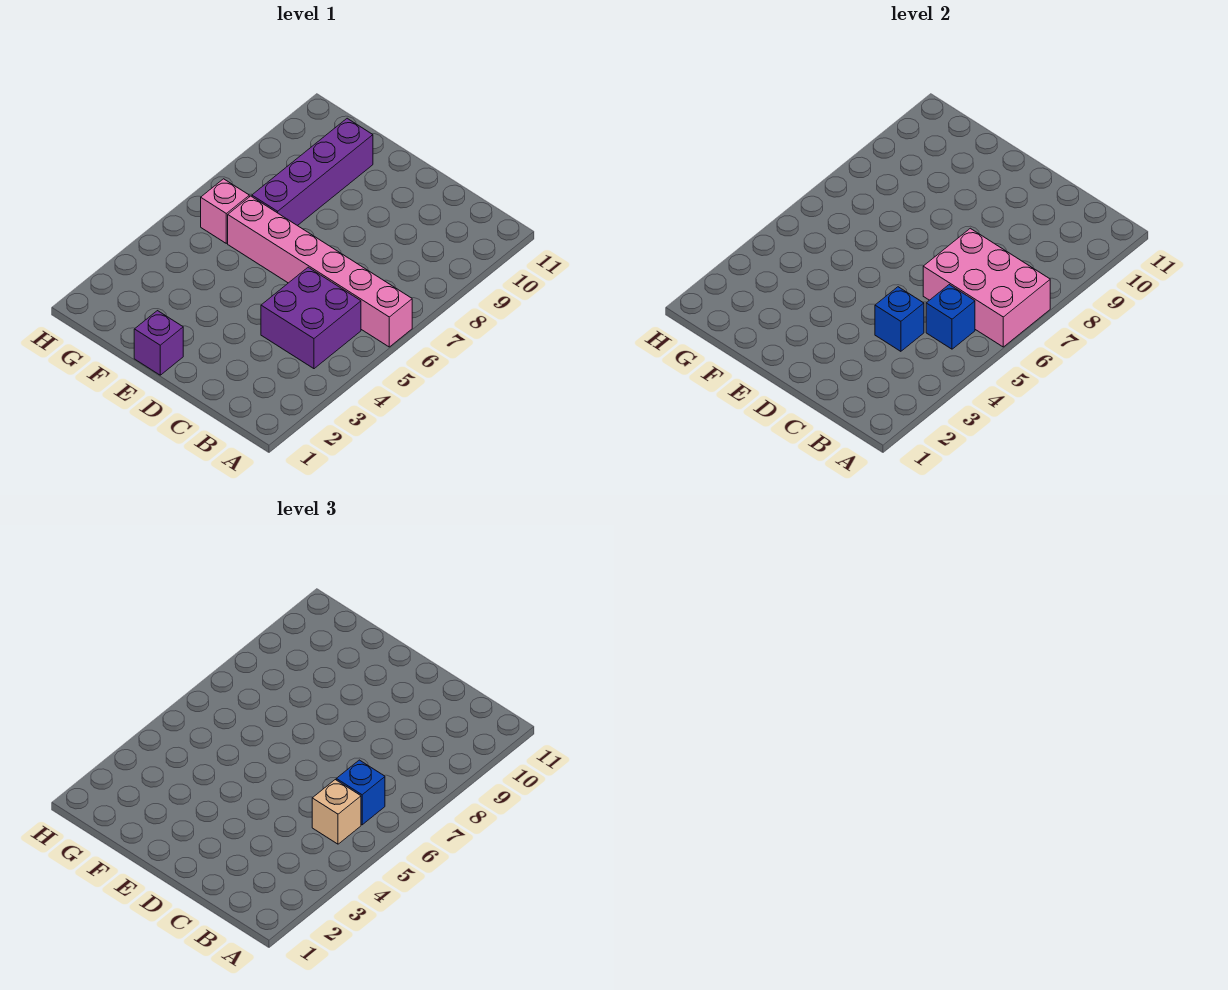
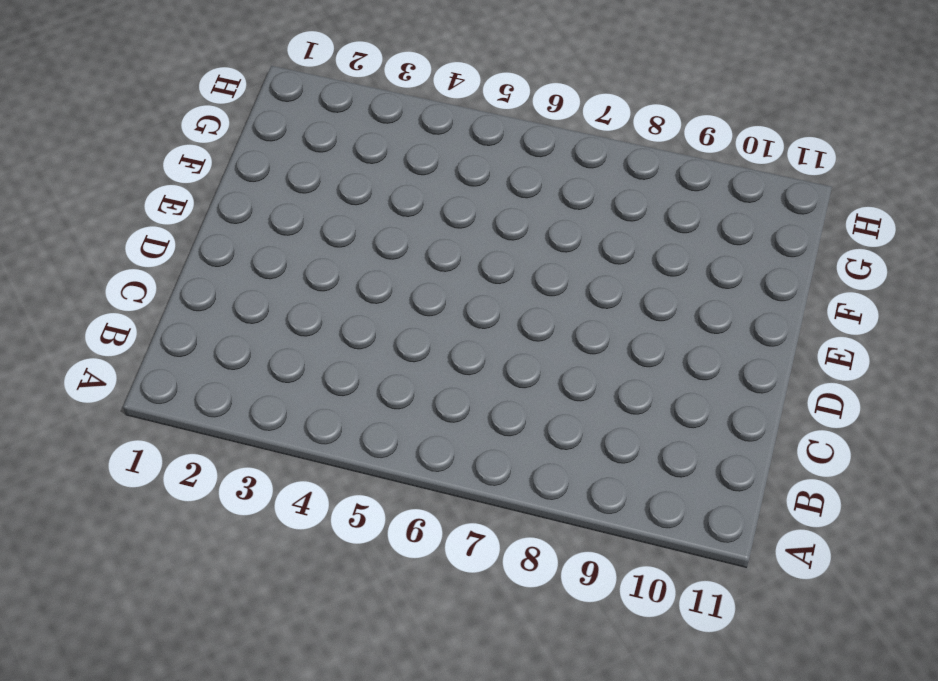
none -> pink brick A6:F6 level 1
none -> purple brick B4:C5 level 1

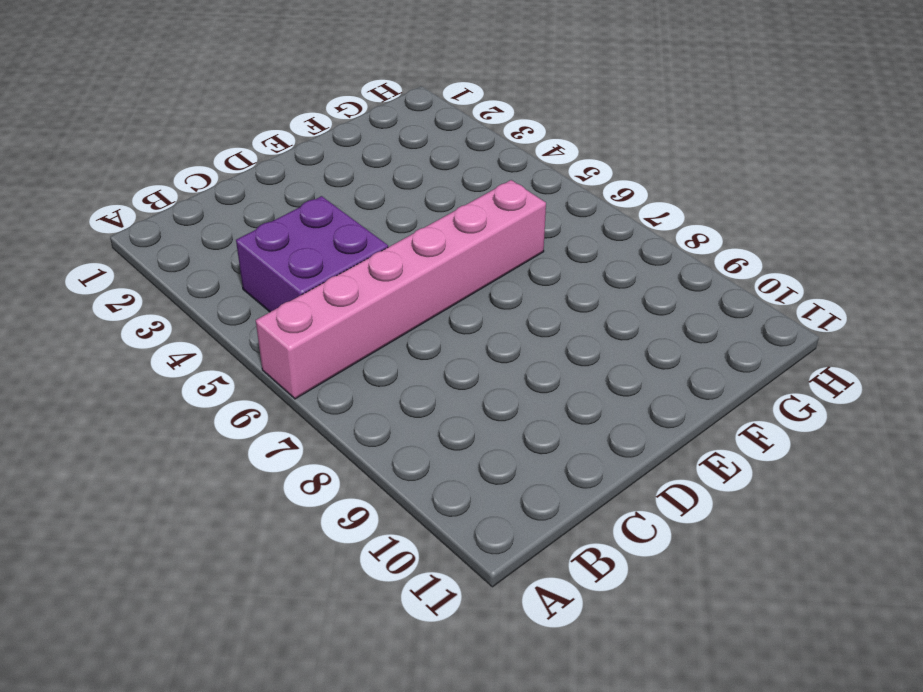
none -> purple brick E1 level 1
none -> purple brick F7:F10 level 1

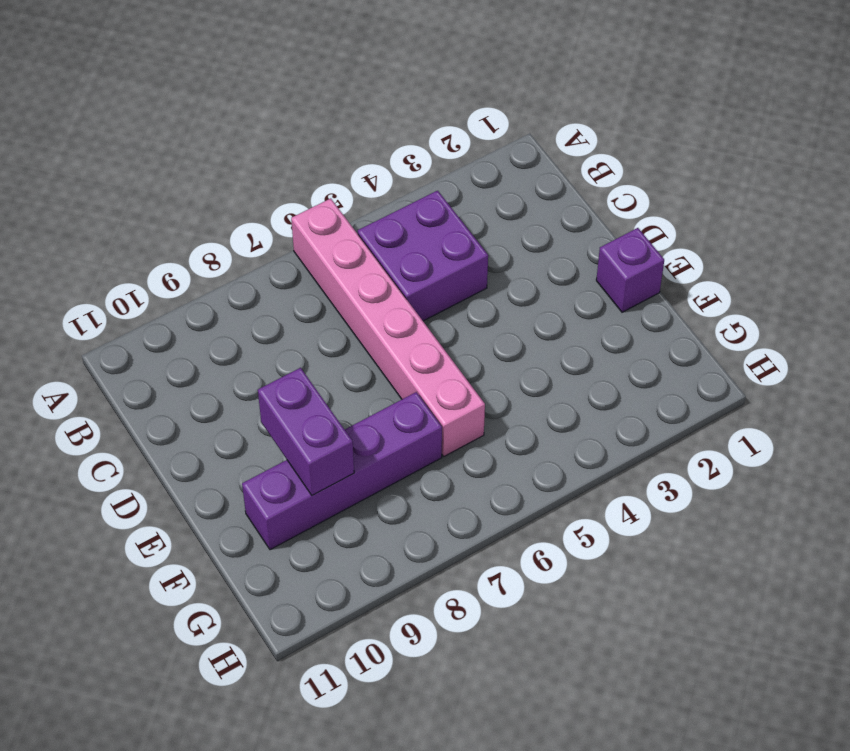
purple brick E9:F9 level 2 -> none
none -> pink brick G6 level 1
none -> pink brick A6:C7 level 2

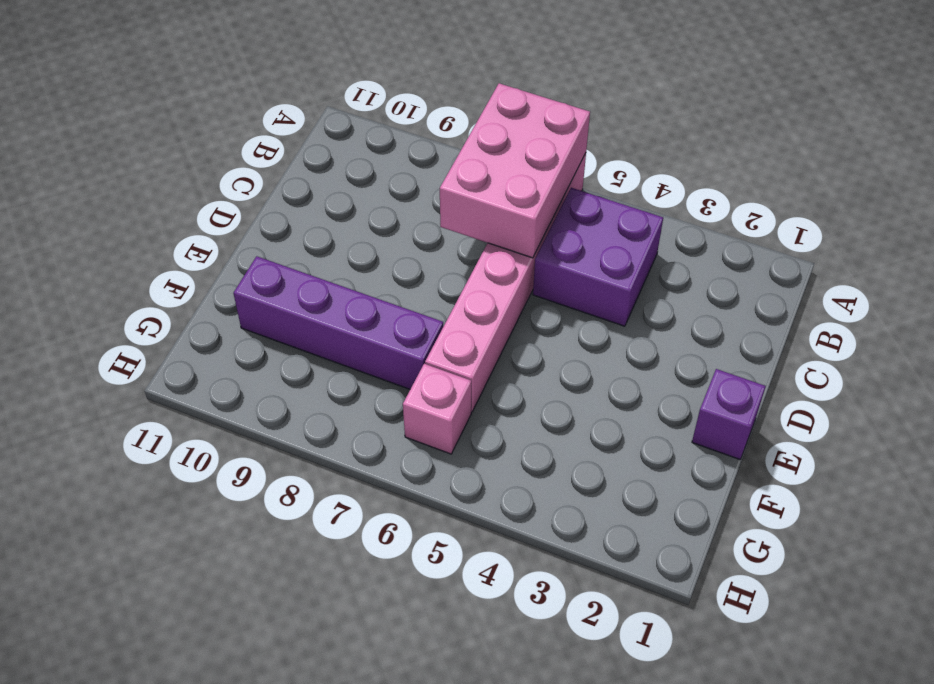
none -> blue brick B5 level 2
none -> blue brick C4 level 2

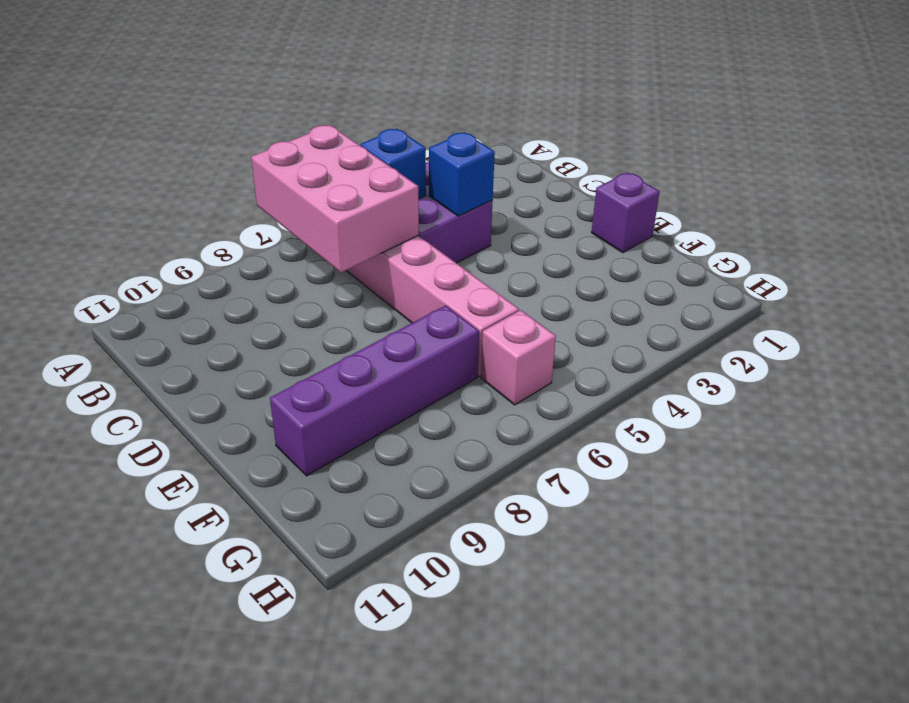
none -> tan brick B5 level 3
none -> blue brick B6 level 3

